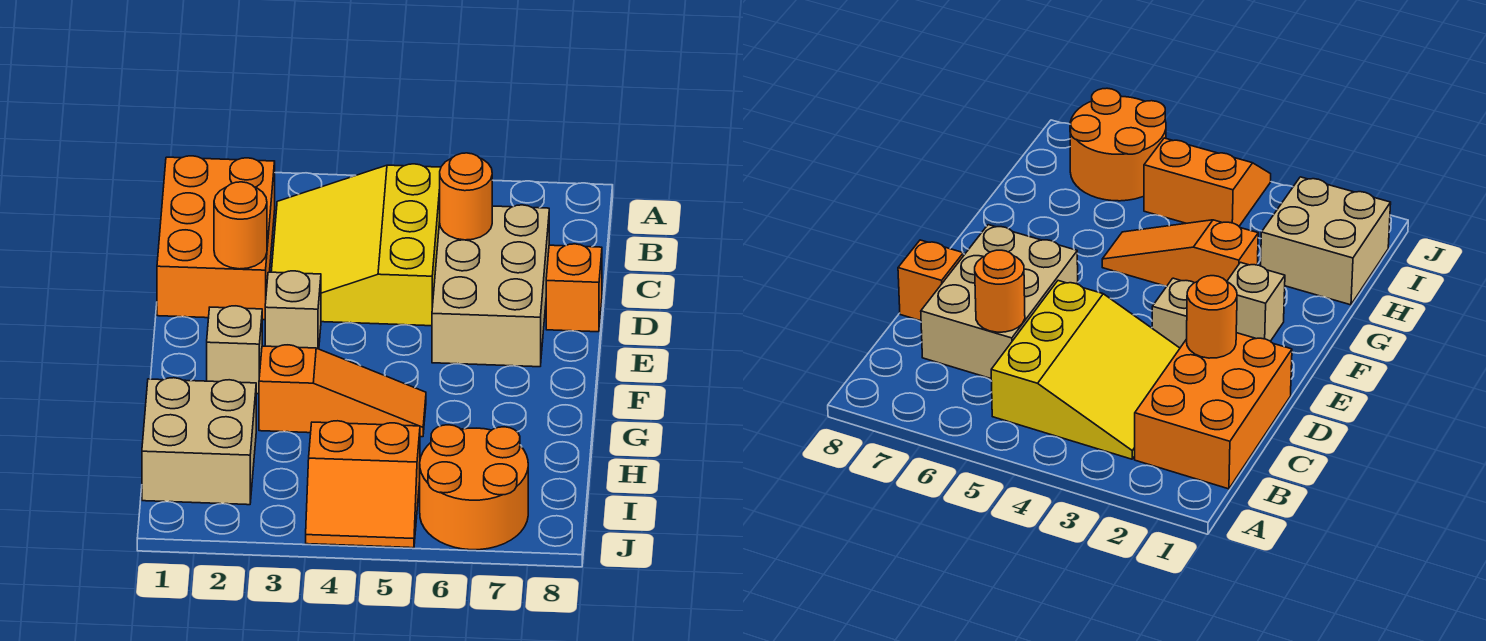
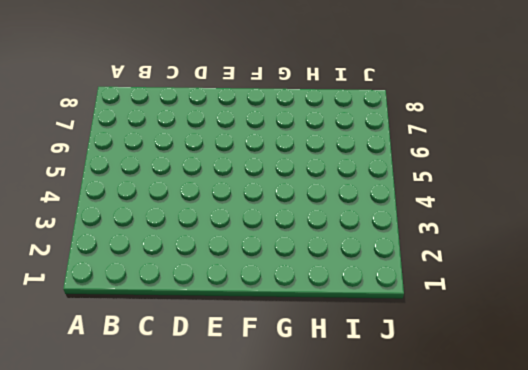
none -> orange brick B1:D2 level 1
none -> yellow slope B3:D5 level 1 top 5
none -> tan brick C6:E7 level 1

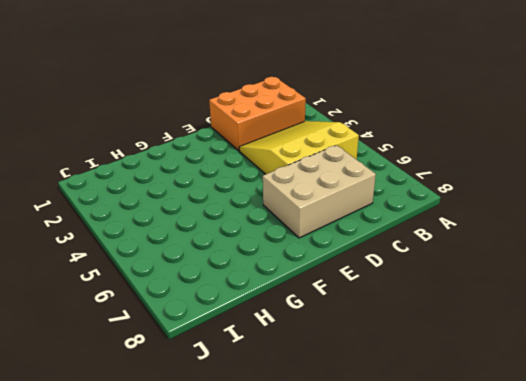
none -> orange brick D8 level 1
none -> tan brick E3 level 1
none -> tan brick F2 level 1

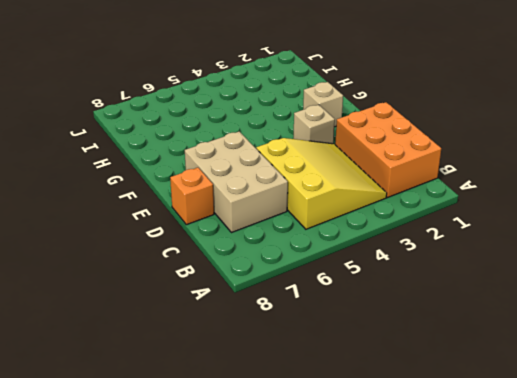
none -> orange slope G3:G5 level 1 top 3
none -> tan brick H1:I2 level 1
none -> orange slope I4:J5 level 1 top I

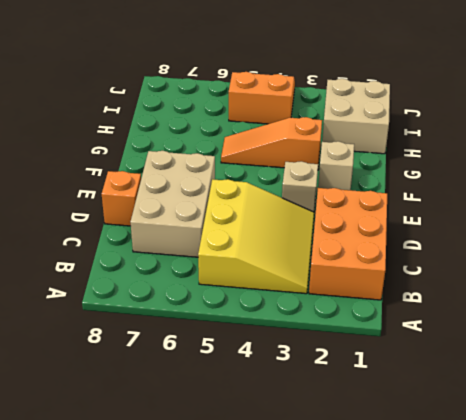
none -> orange round brick I6:J7 level 1
none -> orange round brick C6 level 2
none -> orange round brick D2 level 2

